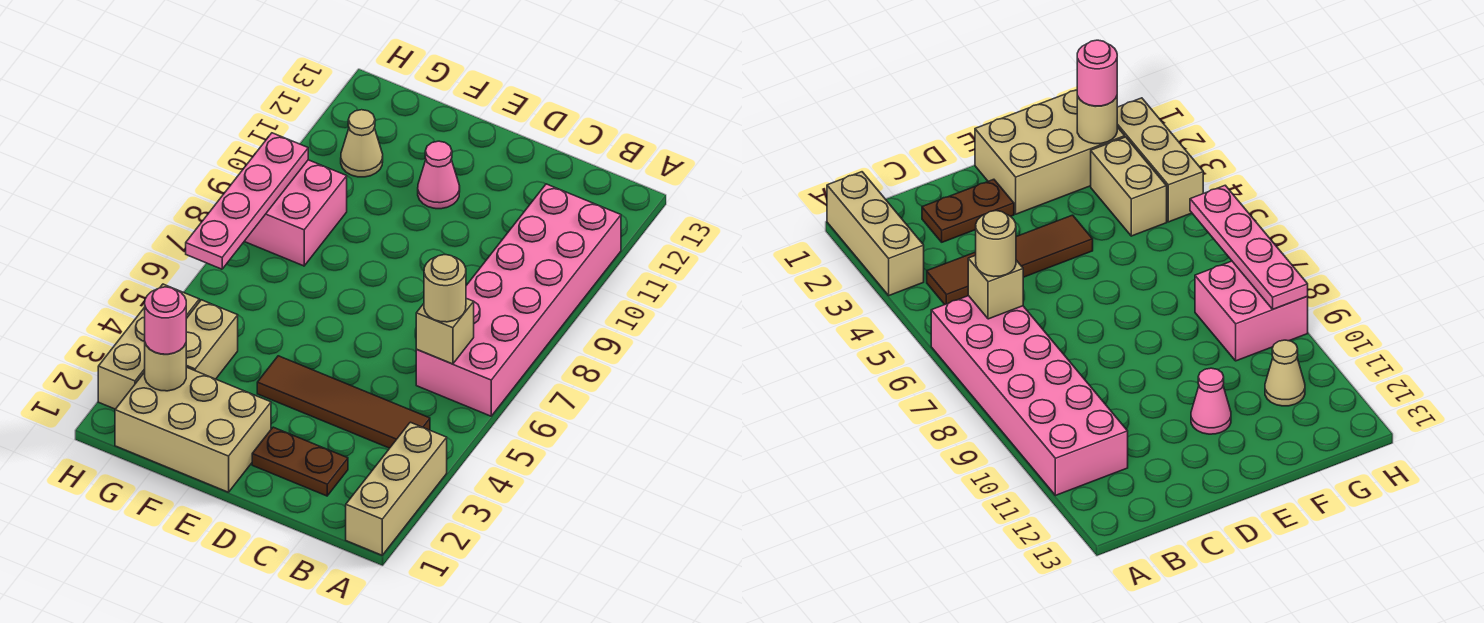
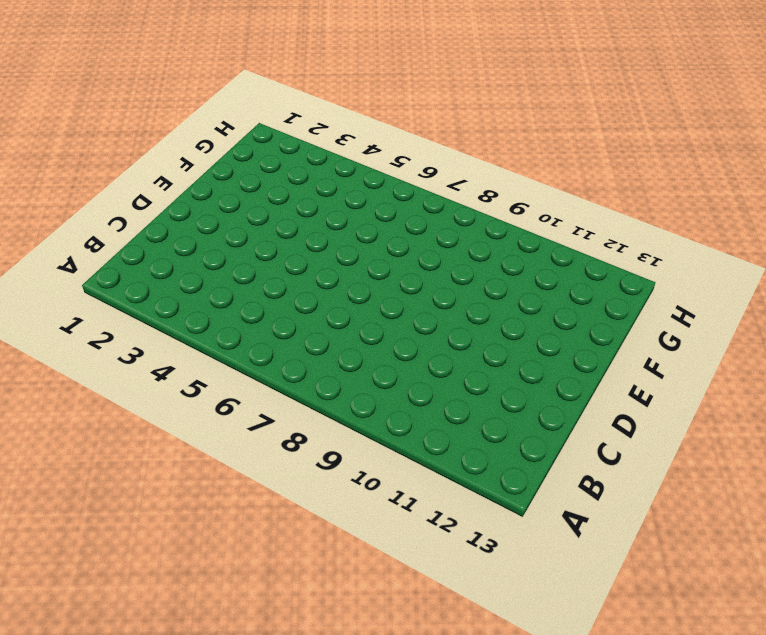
none -> tan brick A1:A3 level 1
none -> pink brick A6:B11 level 1
none -> brown tile B4:E4 level 1

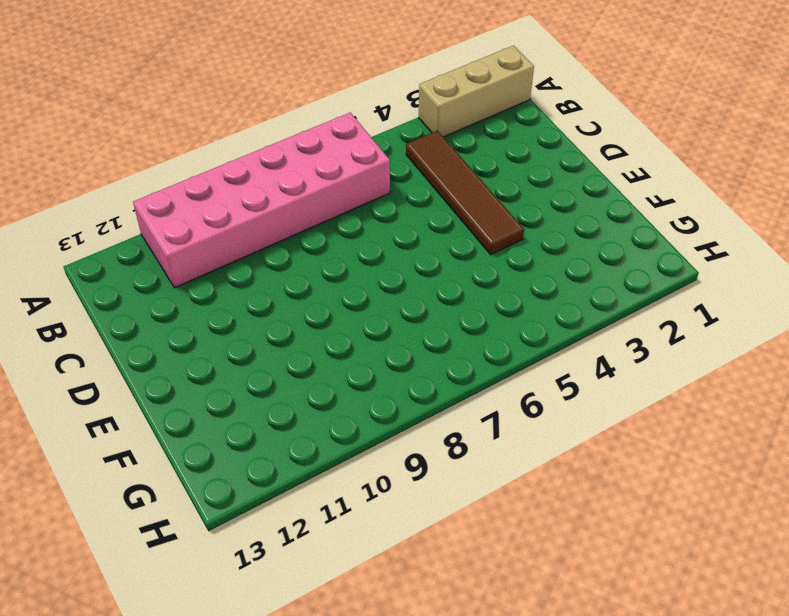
none -> brown plate C2:D2 level 1
none -> tan brick E1:G2 level 1
none -> pink cone E11 level 1

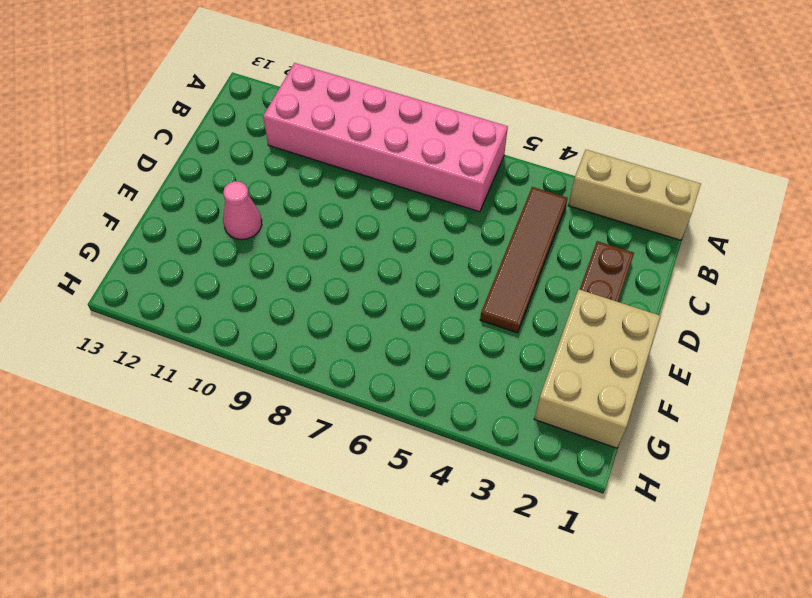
none -> tan brick G3:G4 level 1
none -> pink brick G8:H9 level 1
none -> tan cone G11 level 1

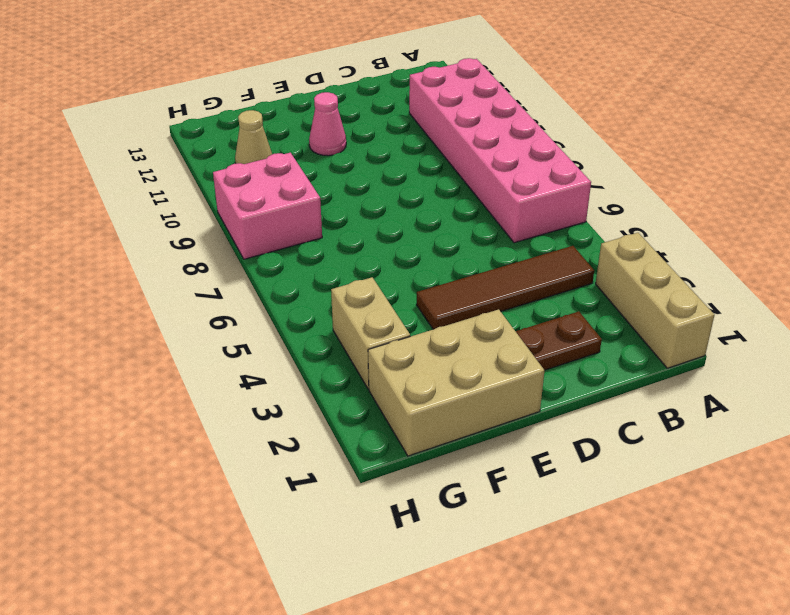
none -> tan brick H2:H4 level 1
none -> tan brick B6 level 2
none -> tan round brick G2 level 2

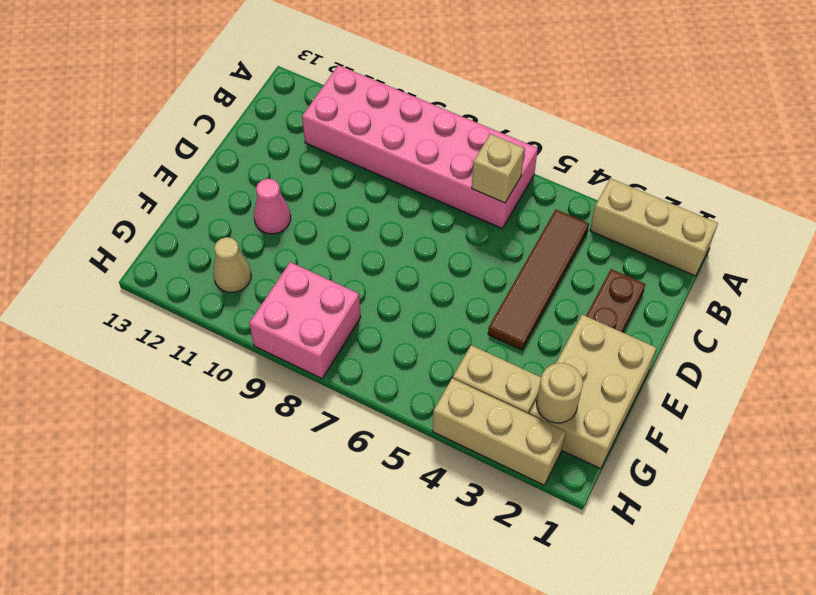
none -> pink plate H6:H9 level 2
none -> tan round brick B6 level 3
none -> pink round brick G2 level 3

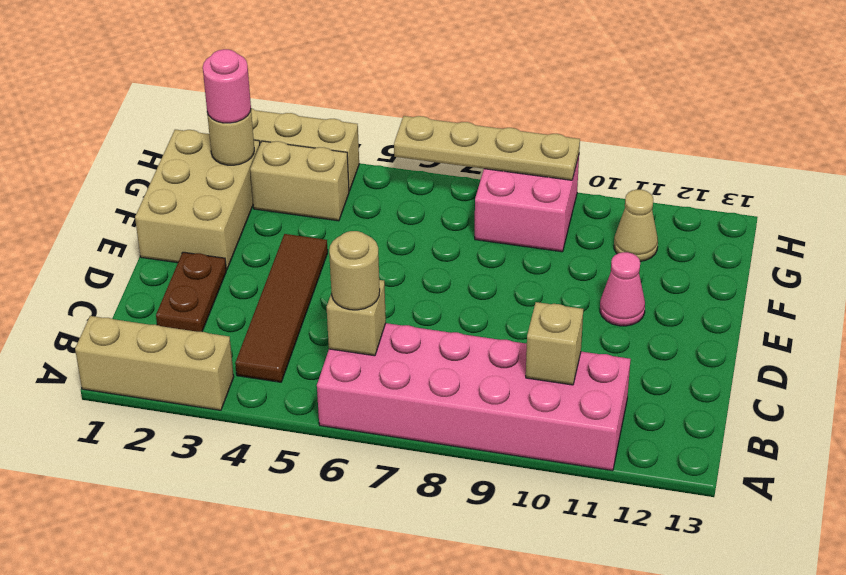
tan brick B10 level 2 -> none
tan plate H6:H9 level 2 -> pink plate H6:H9 level 2

